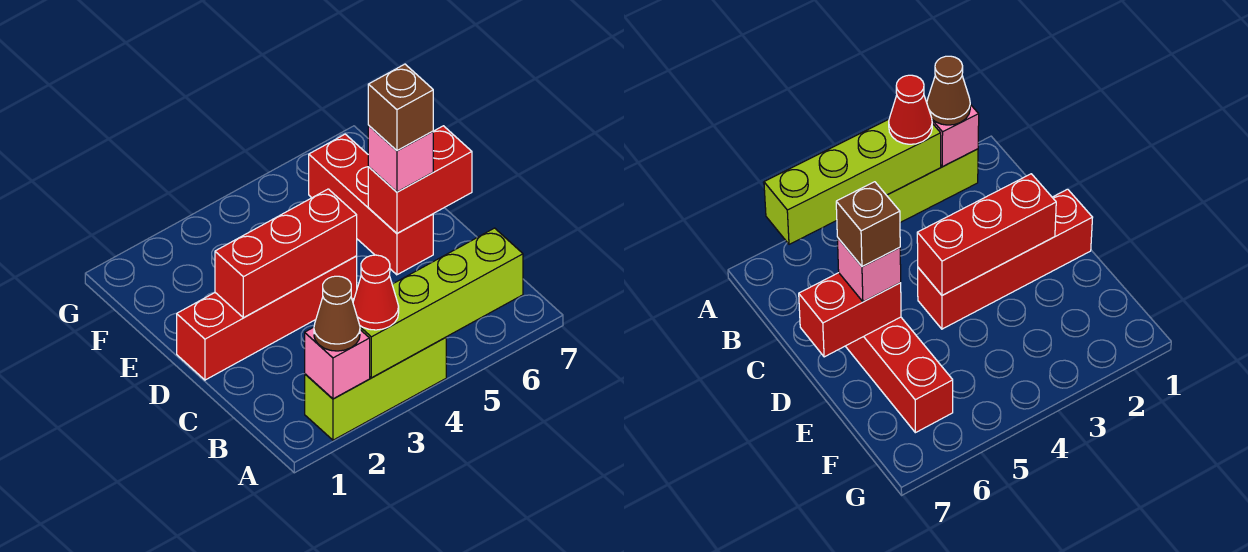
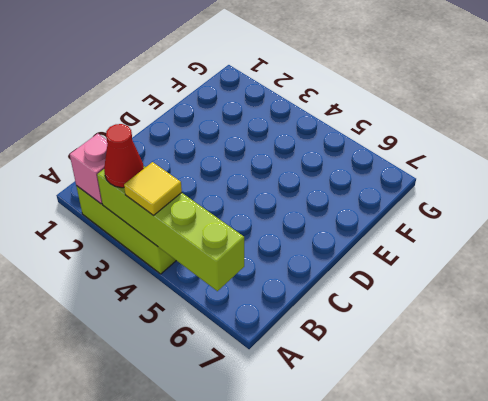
yellow tile A4 level 3 -> none
none -> red brick D1:D4 level 1
none -> red brick D6:F6 level 1

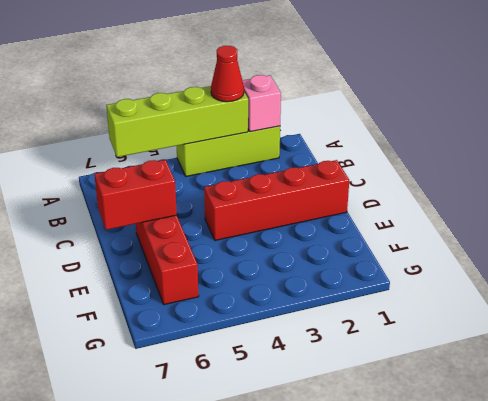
none -> red brick D2:D4 level 2
none -> brown cone A2 level 3

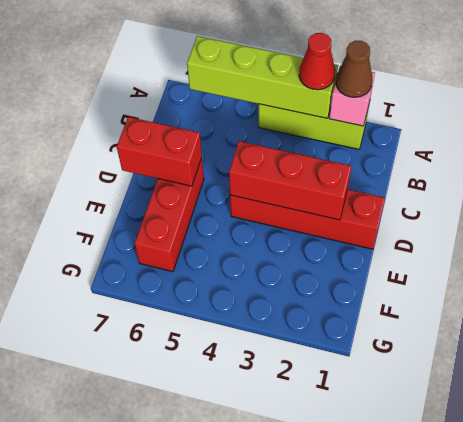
none -> pink brick D6 level 3
none -> brown brick D6 level 4

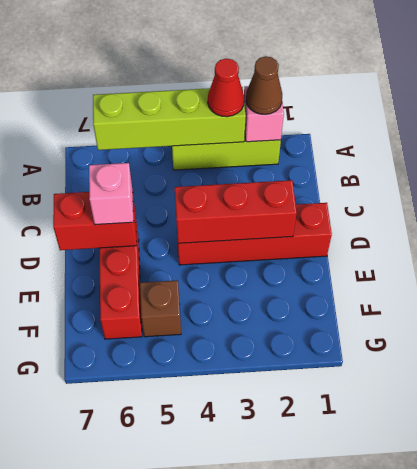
brown brick F5 level 1 -> brown brick D6 level 4

